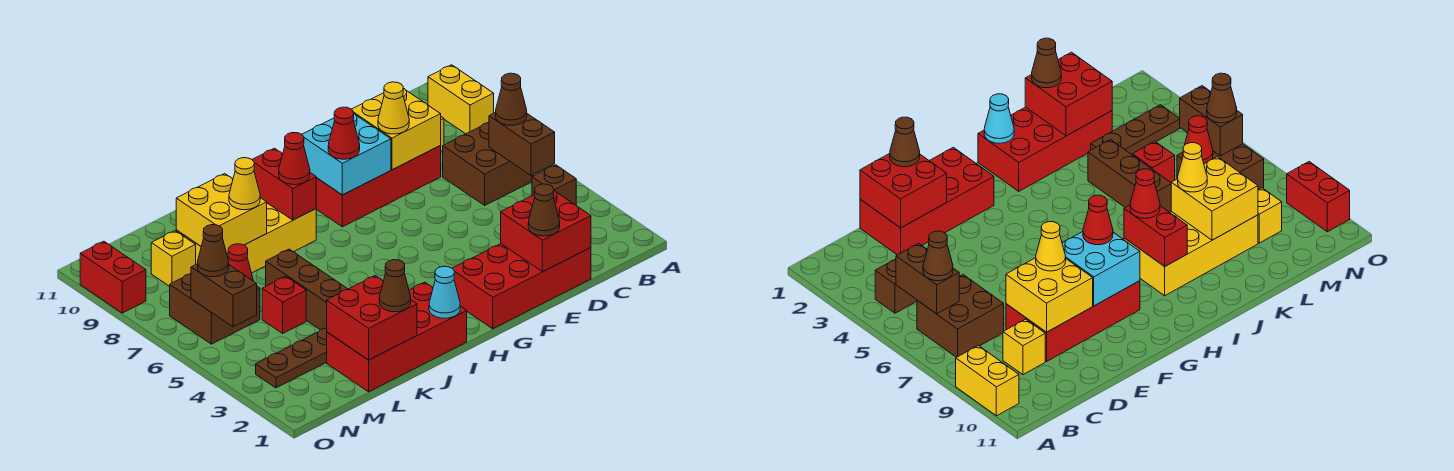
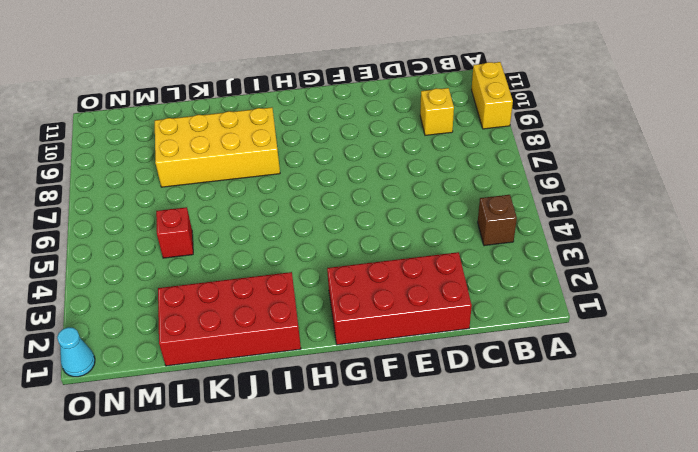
cyan cone O1 level 1 -> cyan cone I1 level 2
none -> brown brick B6:C7 level 1
none -> red brick D8:G9 level 1
none -> brown brick K4:K6 level 1
none -> brown plate L3:N3 level 1

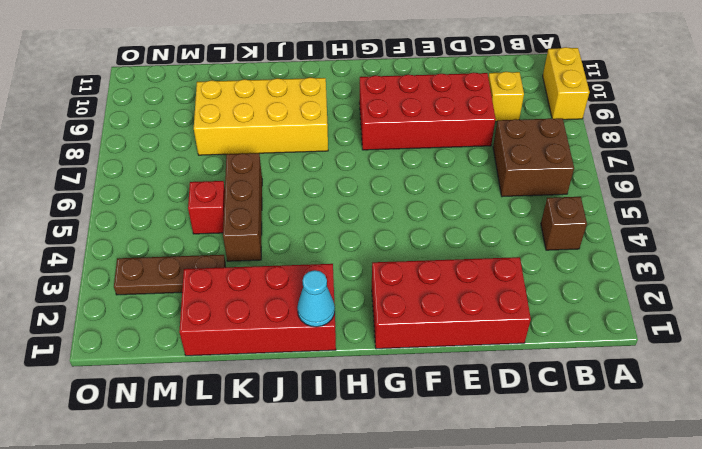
none -> brown brick M6:N7 level 1
none -> yellow brick M9 level 1
none -> red brick O9:O10 level 1
none -> brown brick B5:B6 level 2

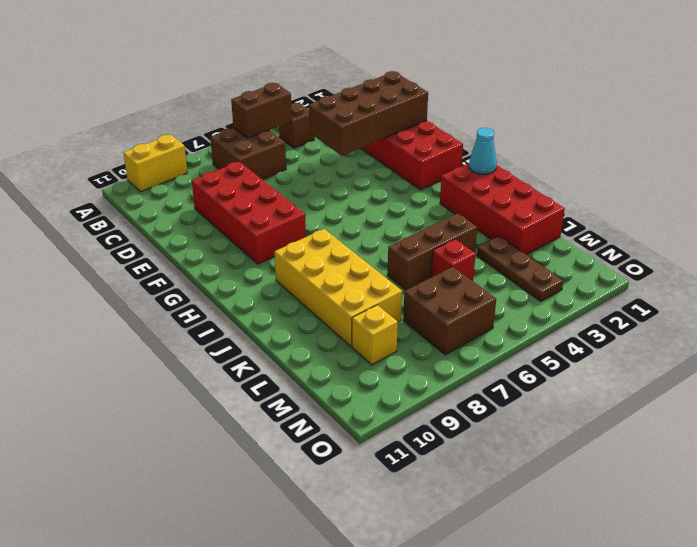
brown brick D1:E4 level 2 -> red brick D1:E2 level 2
none -> yellow brick C9 level 1
none -> red brick O9:O10 level 1
none -> yellow brick D8:E9 level 2
none -> cyan brick F8:G9 level 2

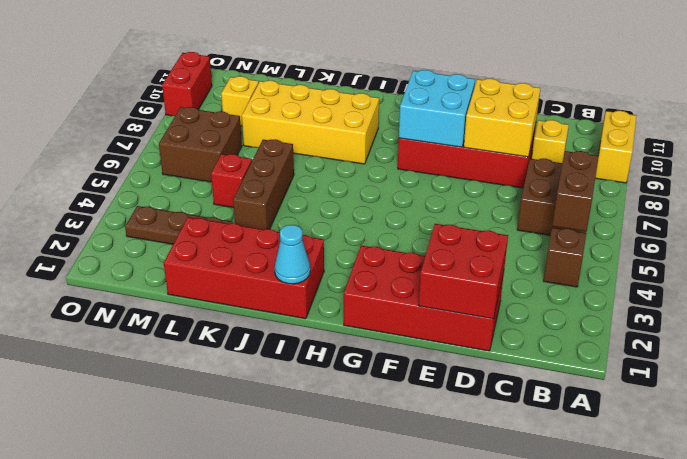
none -> red brick I8:I9 level 2
none -> red brick K1:L2 level 2
none -> yellow brick K8:L9 level 2
none -> red cone M6 level 2

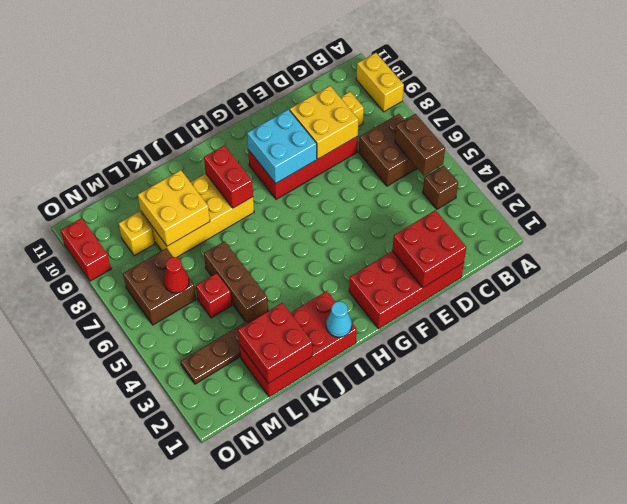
none -> brown brick N5:N6 level 2
none -> brown cone B6 level 3
none -> brown cone E1 level 3
none -> yellow cone E8 level 3

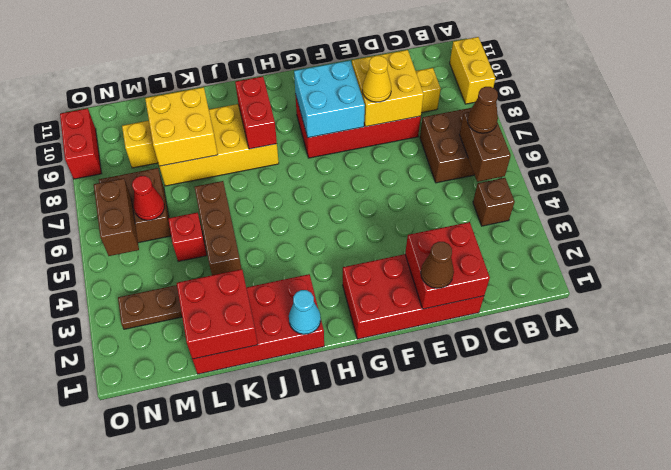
none -> red cone G8 level 3
none -> red cone I8 level 3
none -> brown cone K1 level 3
none -> yellow cone K8 level 3

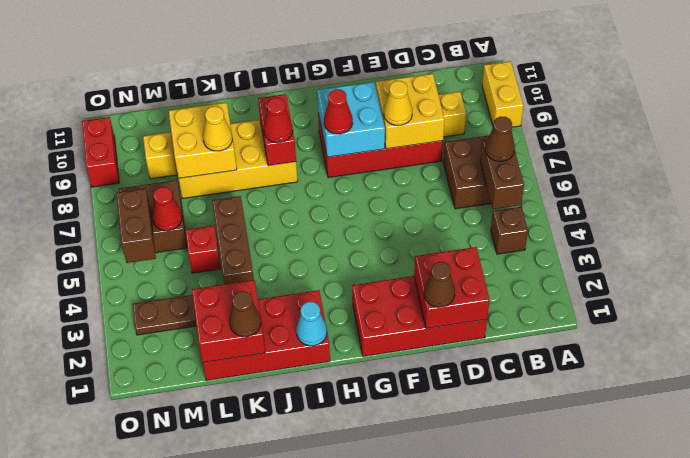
none -> brown cone N6 level 3

